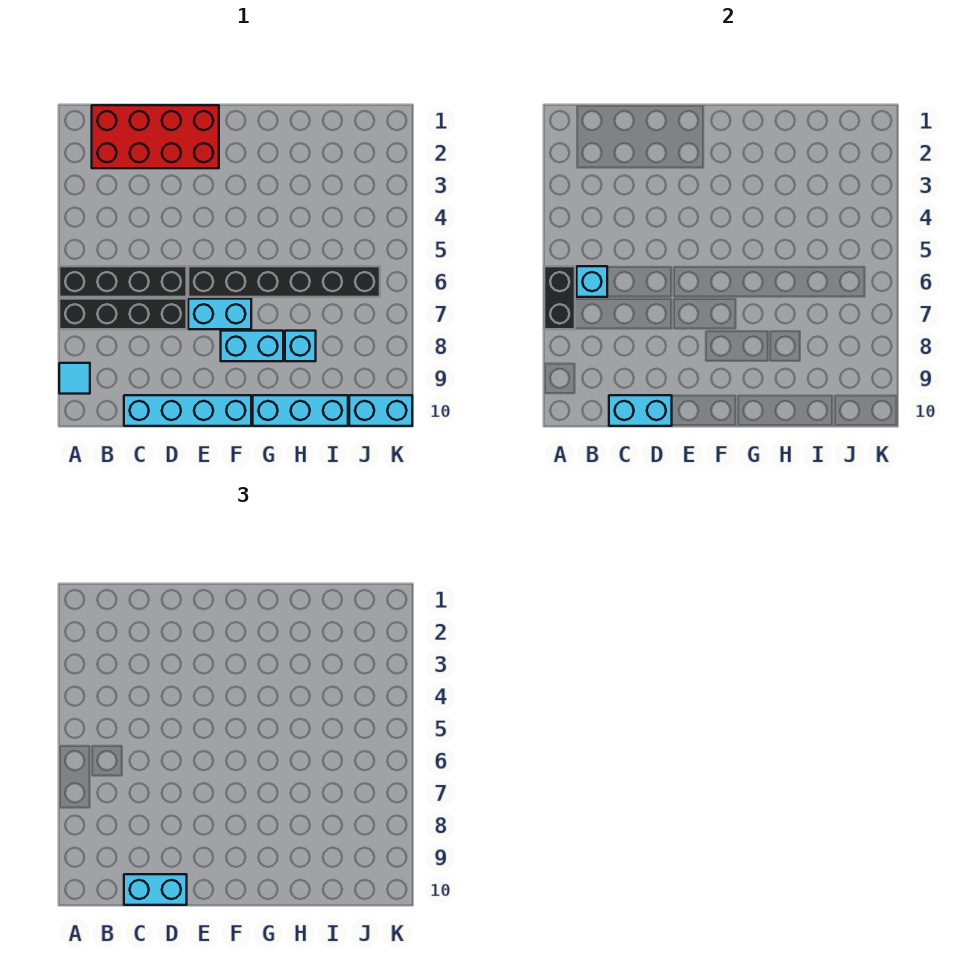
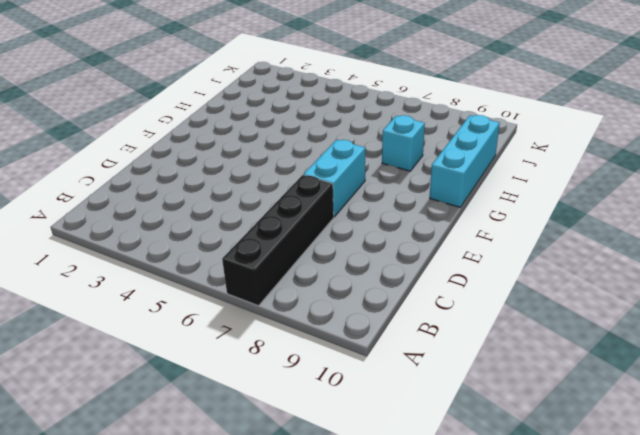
none -> black brick A6:D6 level 1
none -> cyan tile A9 level 1
none -> red brick B1:E2 level 1

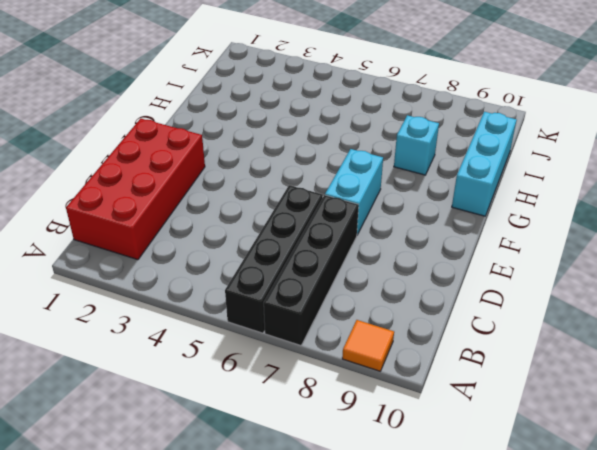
orange tile A9 level 1 -> cyan tile A9 level 1
none -> cyan brick C10:F10 level 1
none -> black brick E6:J6 level 1
none -> cyan brick F8:G8 level 1

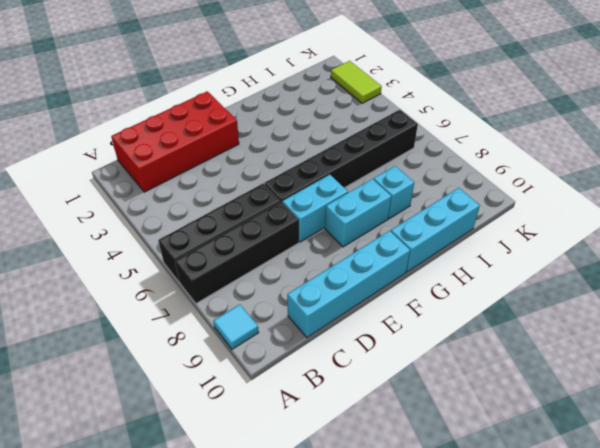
lime tile K2:K3 level 1 -> none
none -> cyan brick J10:K10 level 1
none -> black brick A6:A7 level 2
none -> cyan brick B6 level 2

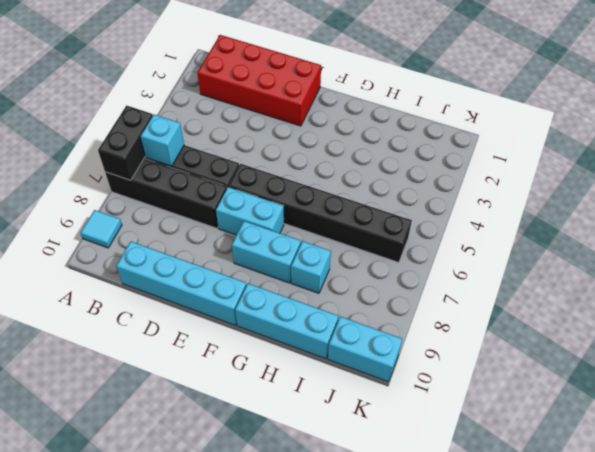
none -> cyan brick C10:D10 level 2
none -> cyan brick C10:D10 level 3

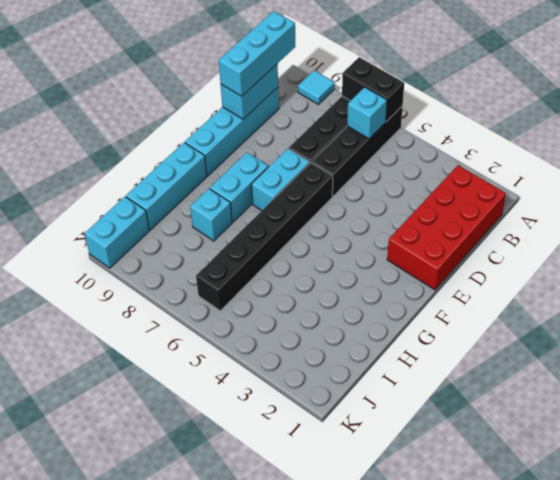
cyan brick B10:D10 level 3 -> cyan brick C10:D10 level 3

